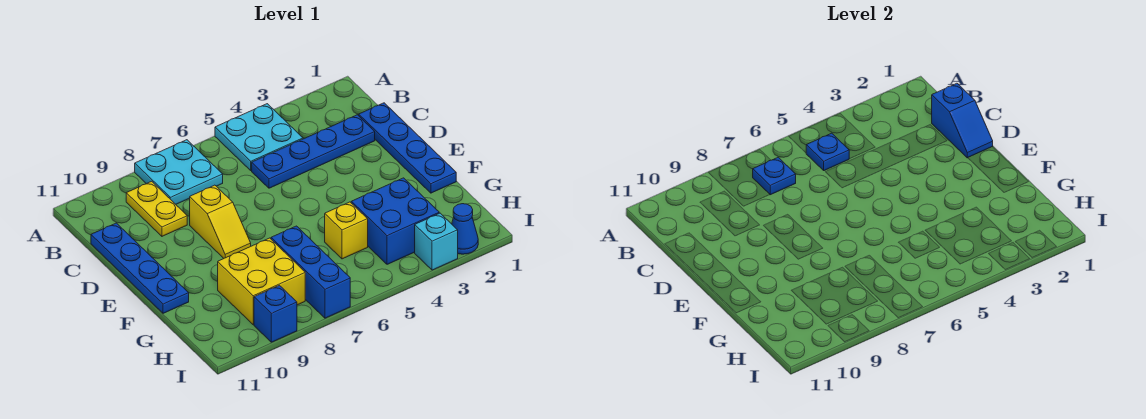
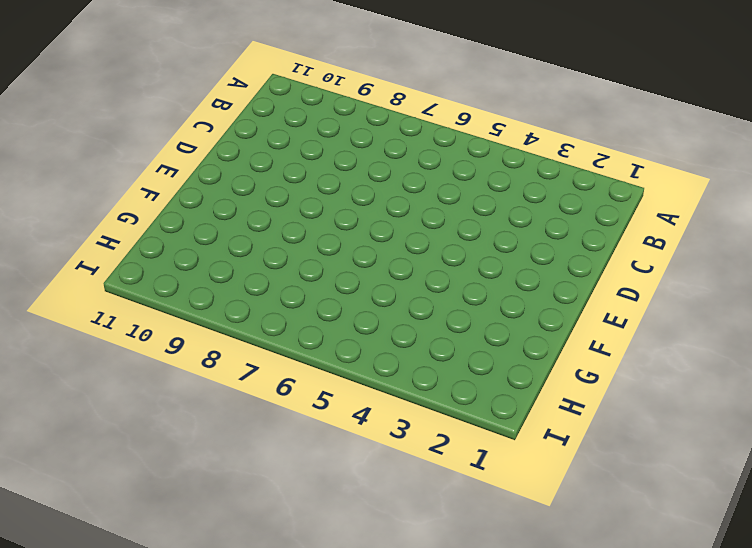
none -> cyan plate A4:B5 level 1
none -> cyan plate A7:B8 level 1
none -> yellow plate B9:C9 level 1

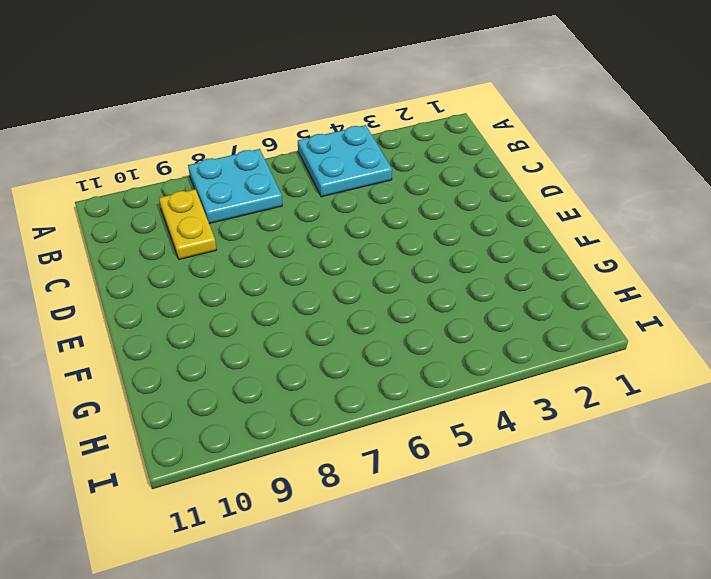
none -> blue plate C1:F1 level 1
none -> blue plate C2:C5 level 1
none -> blue plate C11:F11 level 1

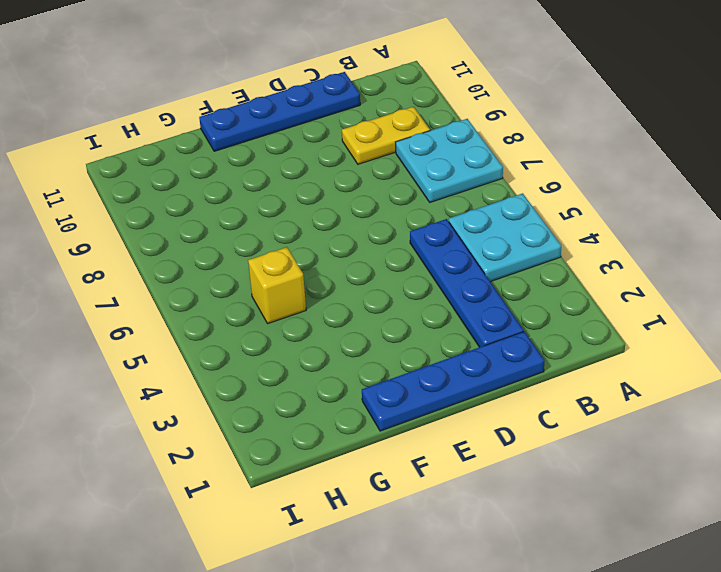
none -> yellow slope D8:E8 level 1 top D
none -> blue brick G3:H4 level 1
none -> blue brick G7:I7 level 1

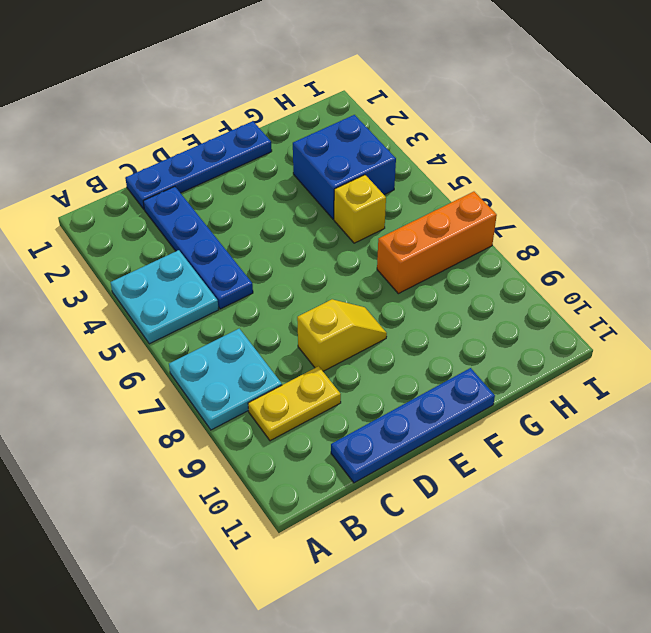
orange brick G7:I7 level 1 -> blue brick G7:I7 level 1
none -> yellow brick G8:H9 level 1
none -> blue cone I2 level 1
none -> cyan brick I3 level 1

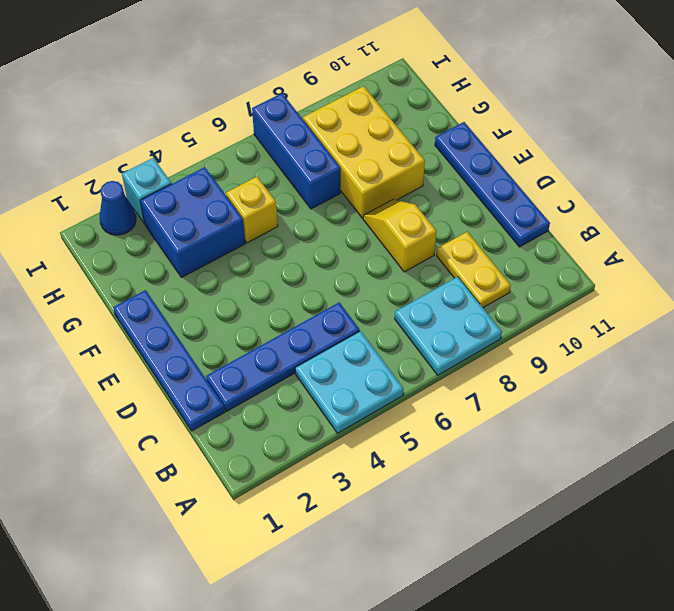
yellow brick F8:H9 level 1 -> yellow brick G8:H9 level 1
none -> blue brick I9 level 1
none -> blue plate B5 level 2
none -> blue plate B7 level 2

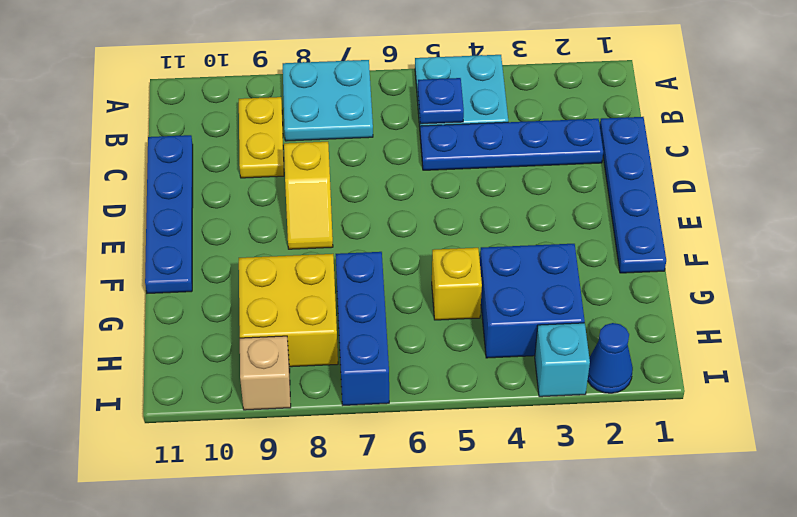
tan brick I9 level 1 -> blue brick I9 level 1
none -> blue plate B7 level 2
none -> blue slope C1:D1 level 2 top C

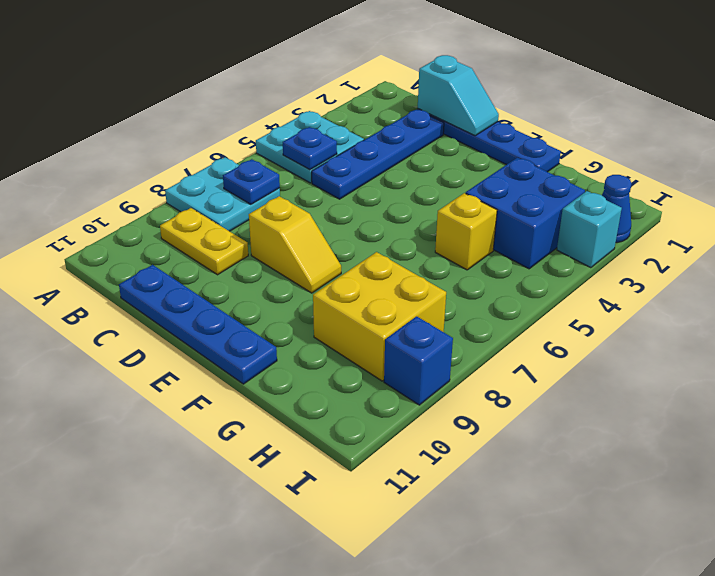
cyan slope C1:D1 level 2 top C -> blue slope C1:D1 level 2 top C
none -> blue brick G7:I7 level 1

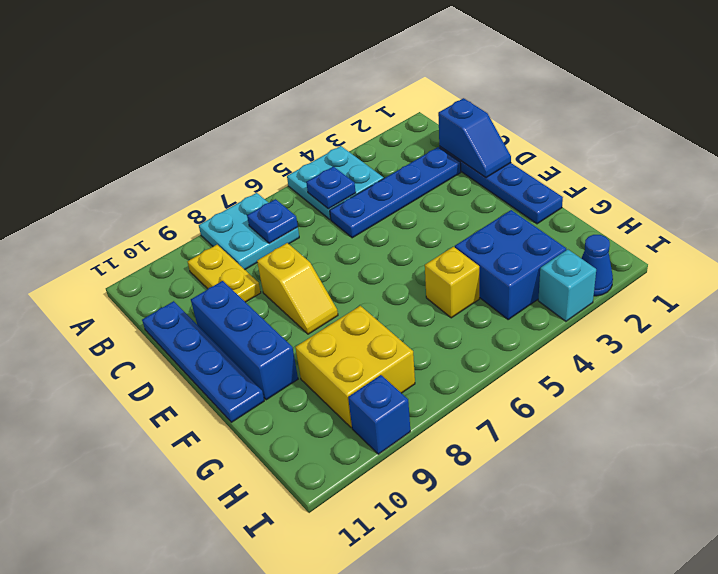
blue brick D10:F10 level 1 -> blue brick G7:I7 level 1

